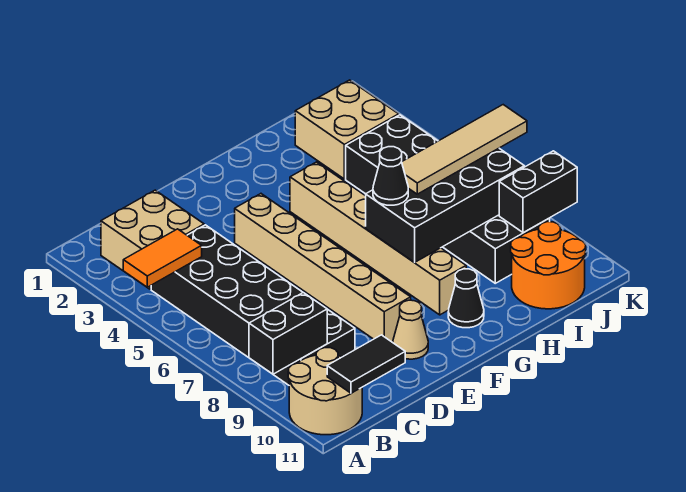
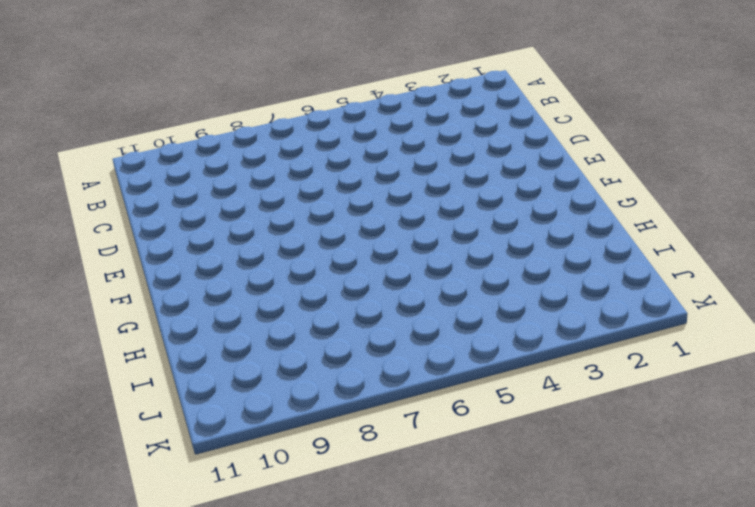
none -> tan round brick A10:B11 level 1
none -> tan brick B2:C3 level 1
none -> black brick B4:C9 level 1

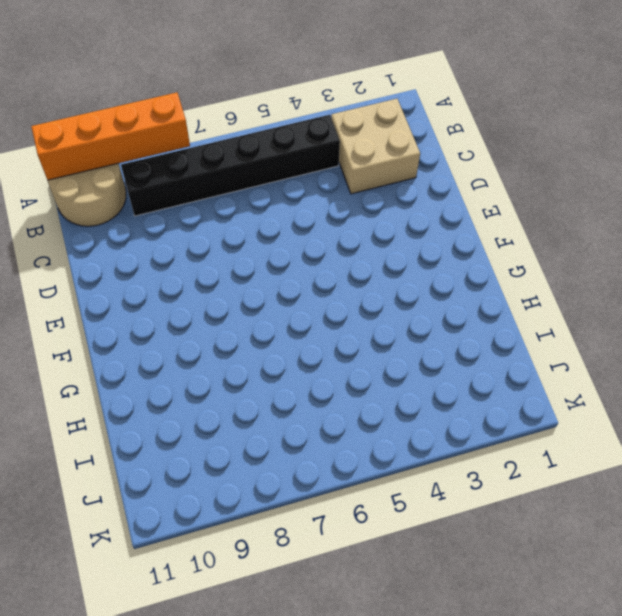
orange brick A8:A11 level 2 -> black brick A9:B9 level 2
black brick B4:B9 level 1 -> black brick B4:C9 level 1
none -> tan brick E4:E9 level 1
none -> tan cone E10 level 1
none -> tan brick G4:G9 level 1

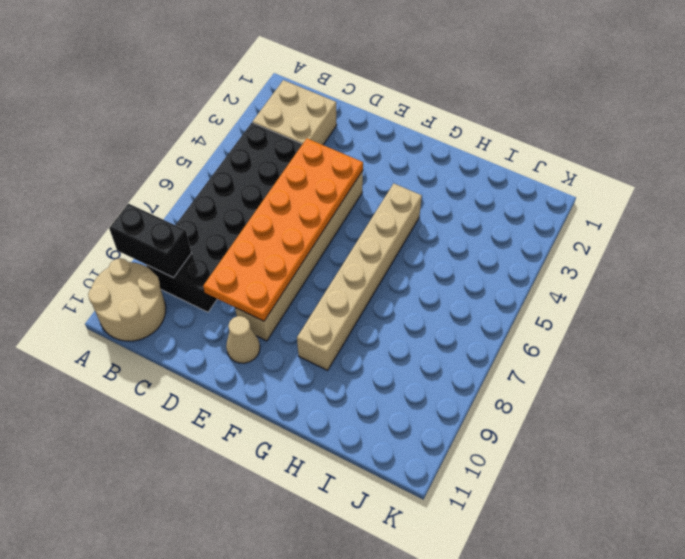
orange plate D4:E9 level 2 -> none
none -> black cone G10 level 1
none -> tan brick I2:J3 level 1
none -> black brick I4:J9 level 1

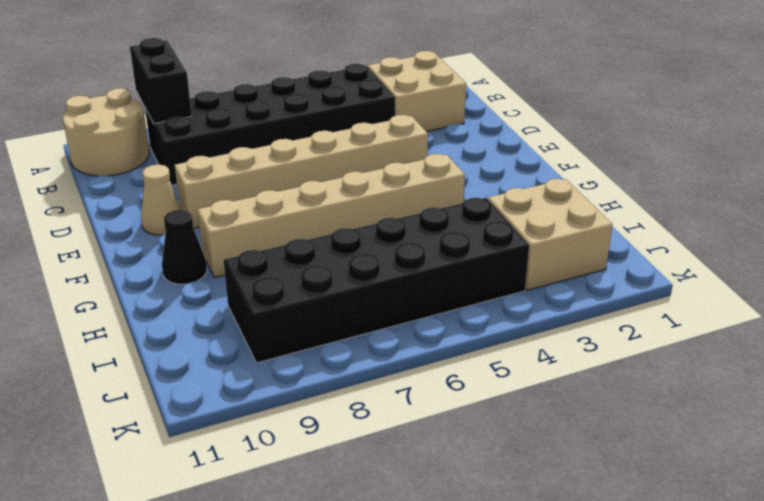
none -> orange round brick I10:J11 level 1
none -> orange tile A4:B4 level 2
none -> black tile B11:C11 level 2

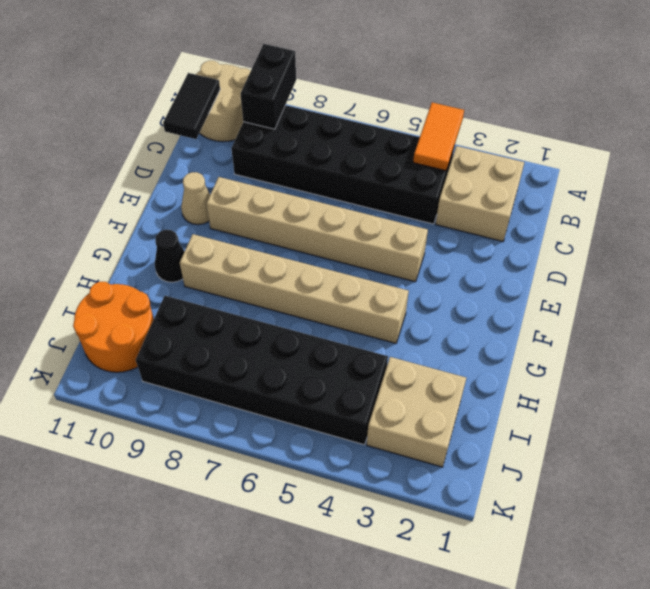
none -> black brick G7:J8 level 2
none -> black brick J9:K9 level 2
none -> black cone G7 level 3

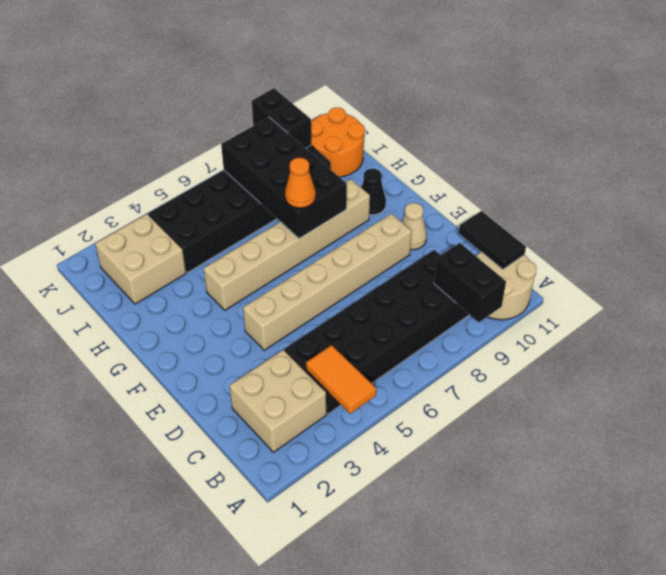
orange cone G7 level 3 -> black cone G7 level 3
none -> tan tile H7:K7 level 3

